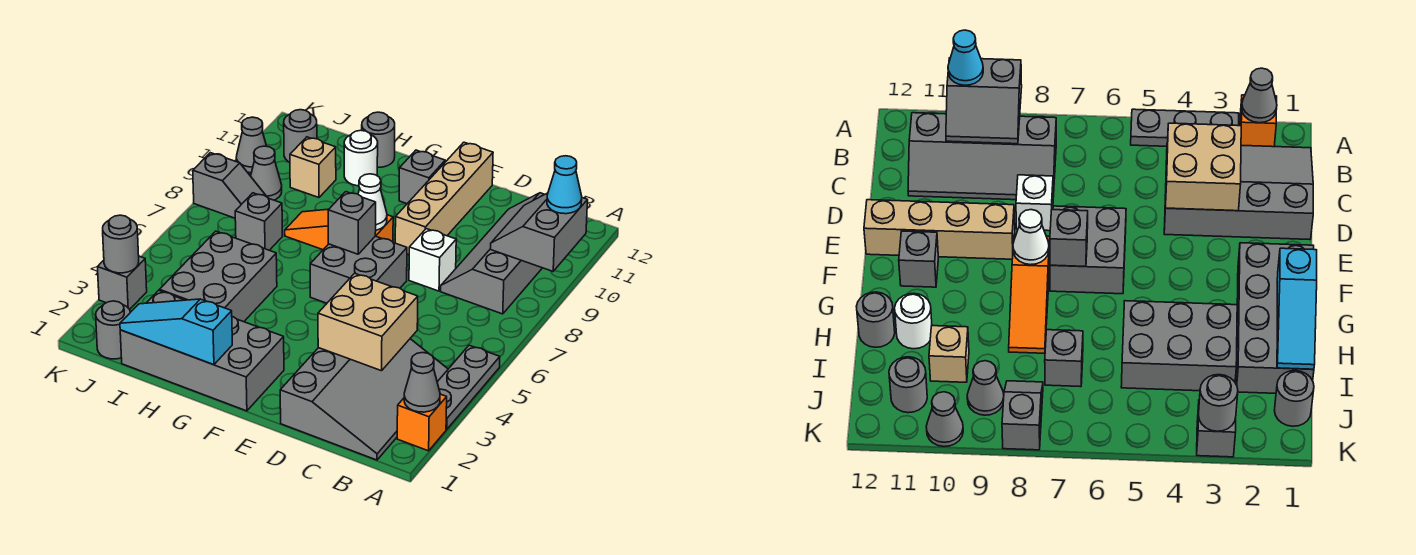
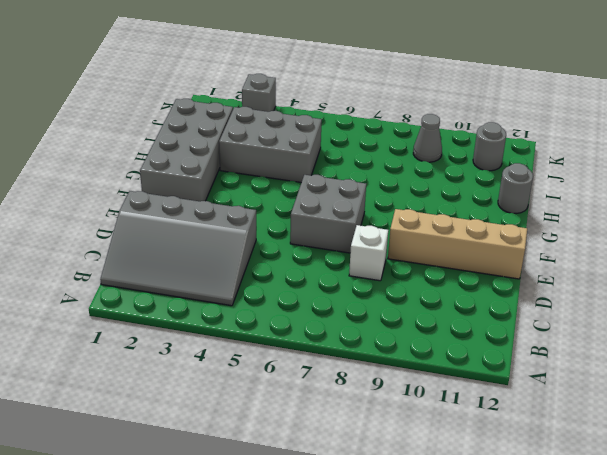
none -> orange brick A2 level 1
none -> grey plate A3:A5 level 1
none -> grey slope B8:C11 level 1 top B

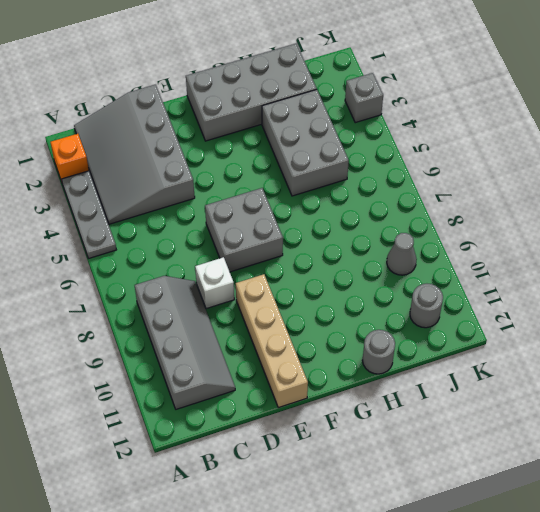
none -> orange slope F8:H8 level 1 top F
none -> grey brick F11 level 1
none -> white round brick H11 level 1

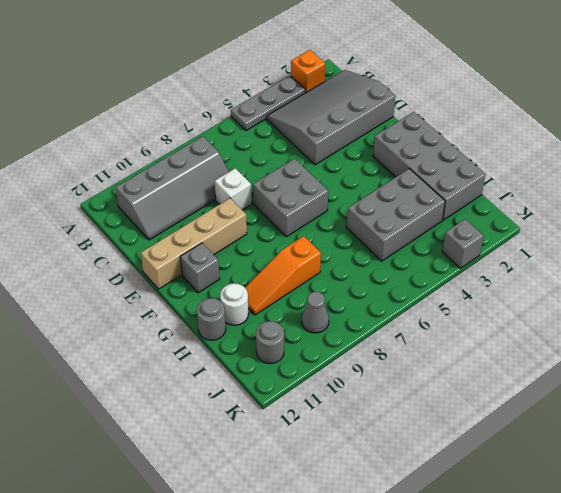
orange slope H8:H10 level 1 top 8 -> orange slope F8:H8 level 1 top F
none -> grey brick I7 level 1
none -> tan brick I10 level 1
none -> grey round brick J1 level 1

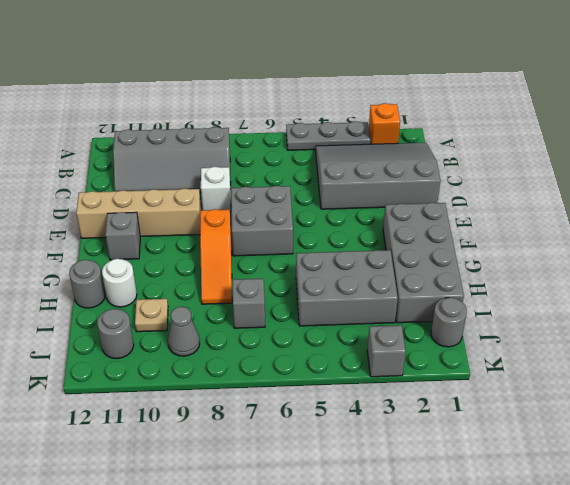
tan plate I10 level 1 -> tan brick I10 level 1
none -> grey slope J8:K8 level 1 top K
none -> grey cone K10 level 1
none -> grey cone A2 level 2

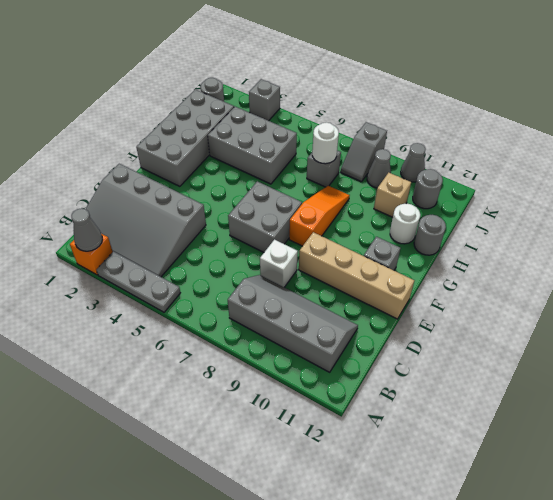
white round brick I7 level 2 -> none
none -> grey slope A9:B10 level 2 top A
none -> tan brick C3:D4 level 2
none -> grey brick F7 level 2

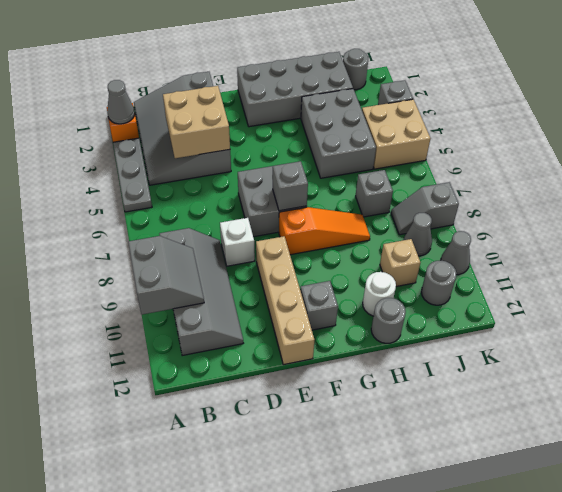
tan brick J4:K5 level 1 -> none
none -> white cone F8 level 2
none -> cyan slope G1:I1 level 2 top G
none -> grey round brick K3 level 2

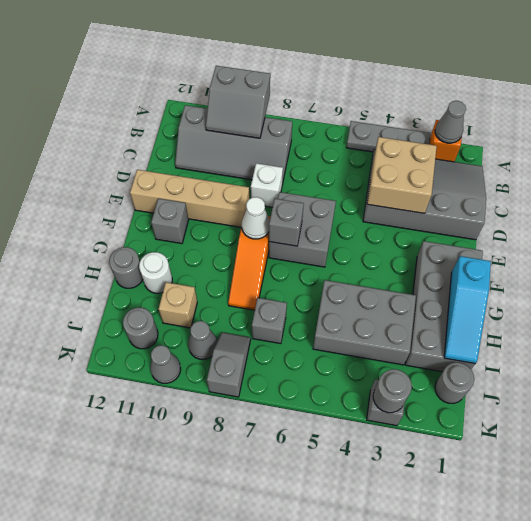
none -> cyan cone A10 level 3

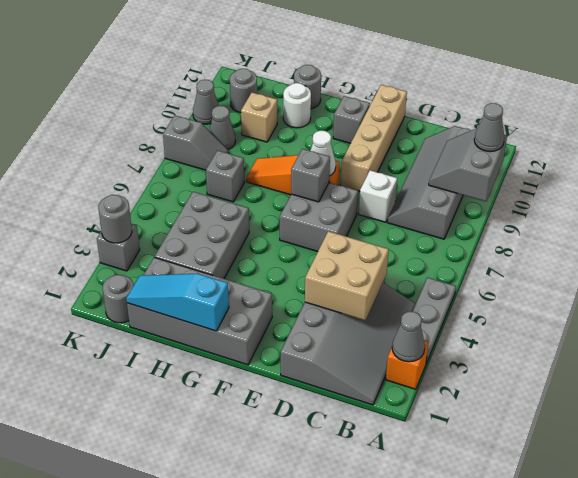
grey cone A10 level 3 -> cyan cone A10 level 3

